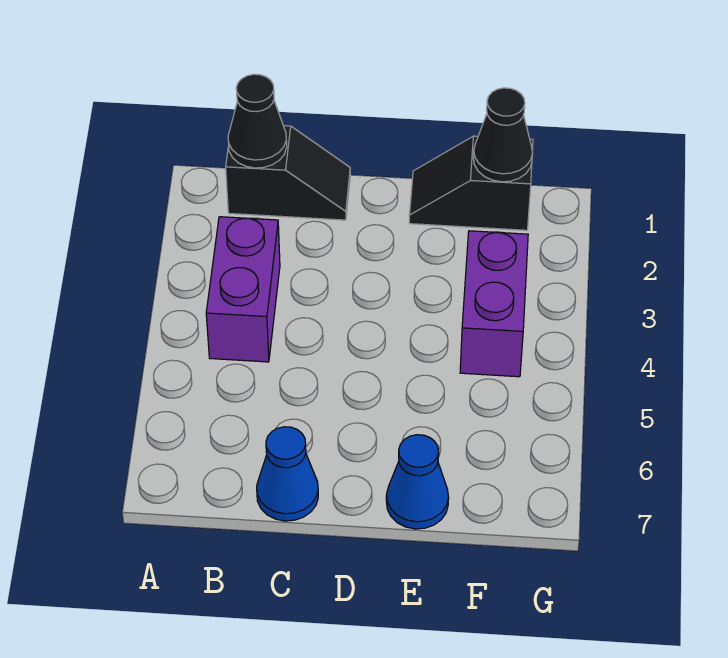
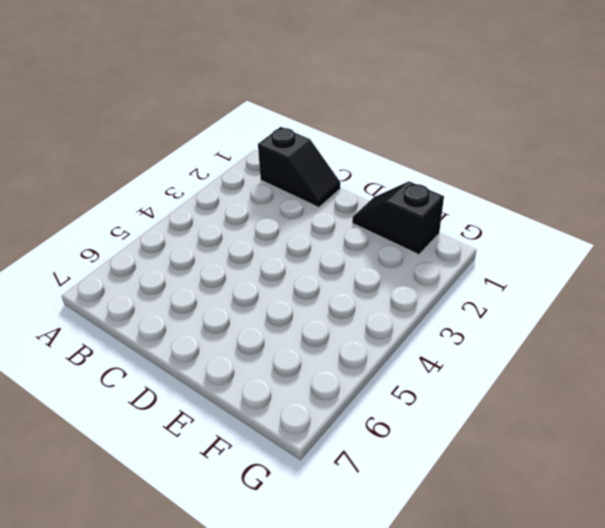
none -> purple brick B3:B4 level 1
none -> blue cone C7 level 1

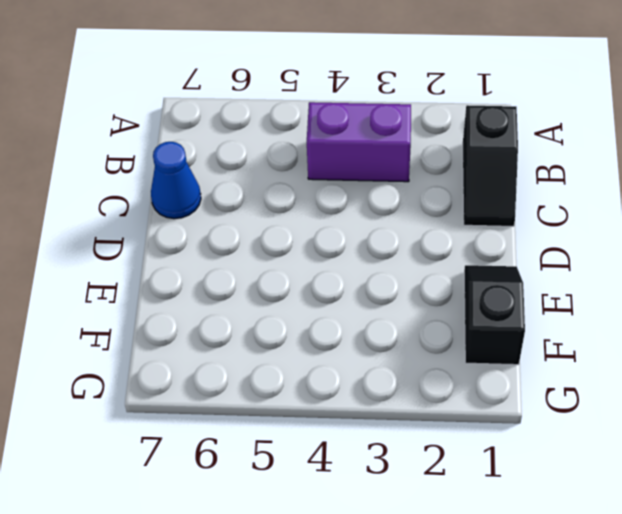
none -> blue cone E7 level 1
none -> purple brick F3:F4 level 1

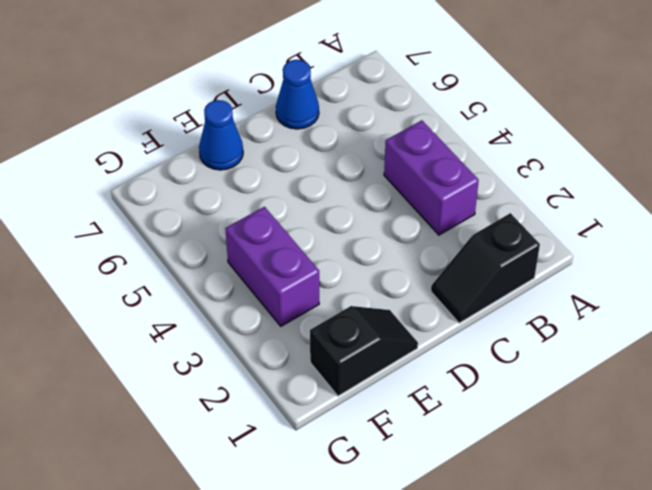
none -> black cone B1 level 2
none -> black cone F1 level 2

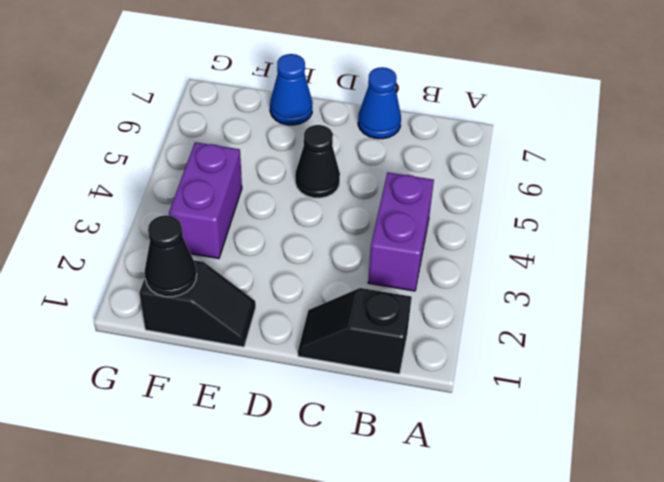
black cone D5 level 1 -> black cone B1 level 2

